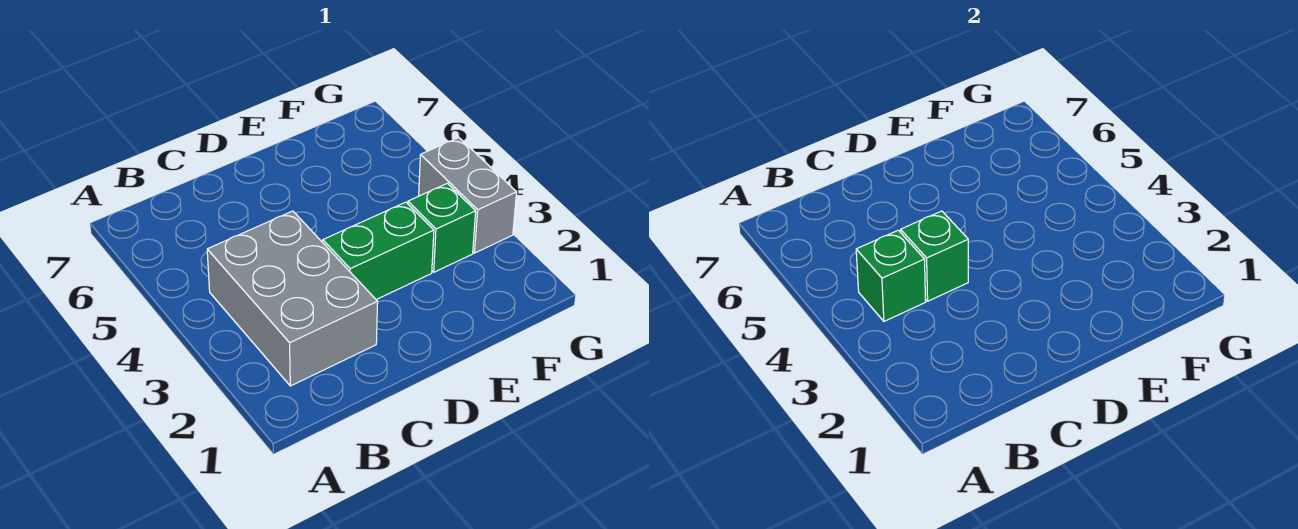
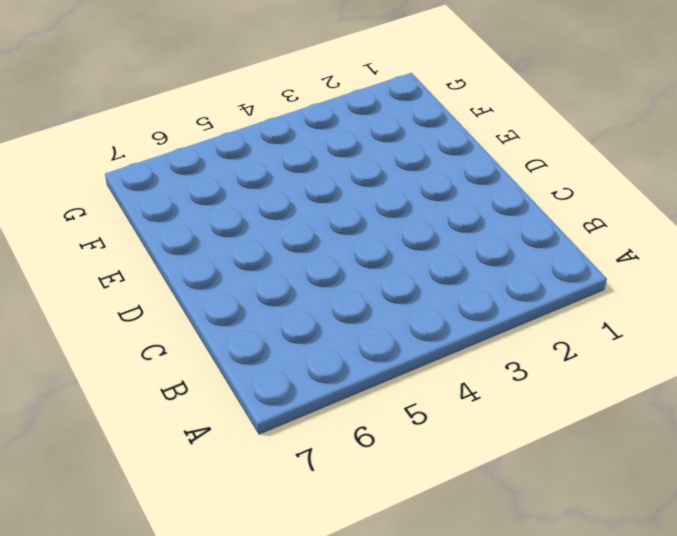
none -> grey brick B2:C4 level 1
none -> green brick D3:E3 level 1

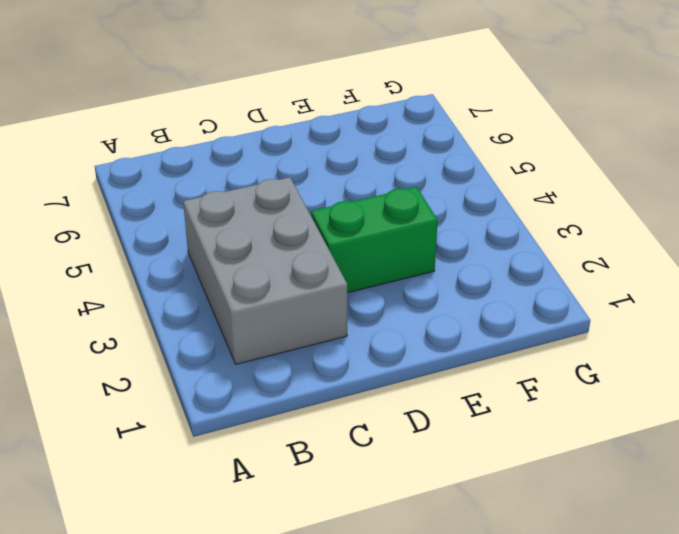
none -> green brick F3 level 1
none -> grey brick G3:G4 level 1

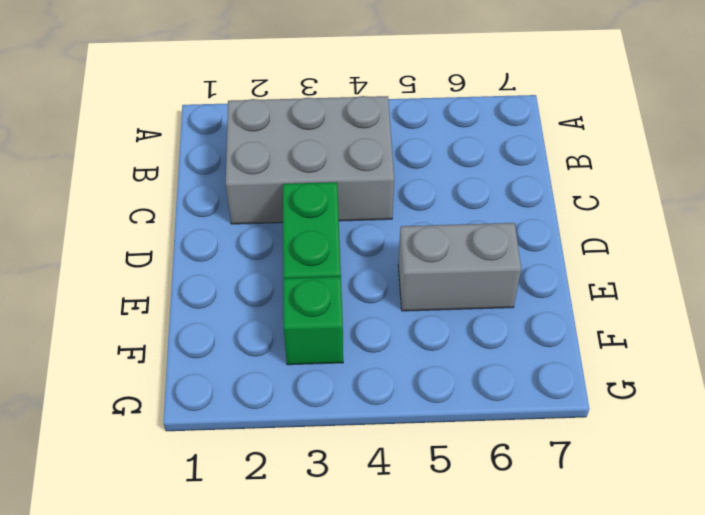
grey brick E5:E6 level 1 -> grey brick G3:G4 level 1
none -> green brick B4 level 2
none -> green brick C4 level 2

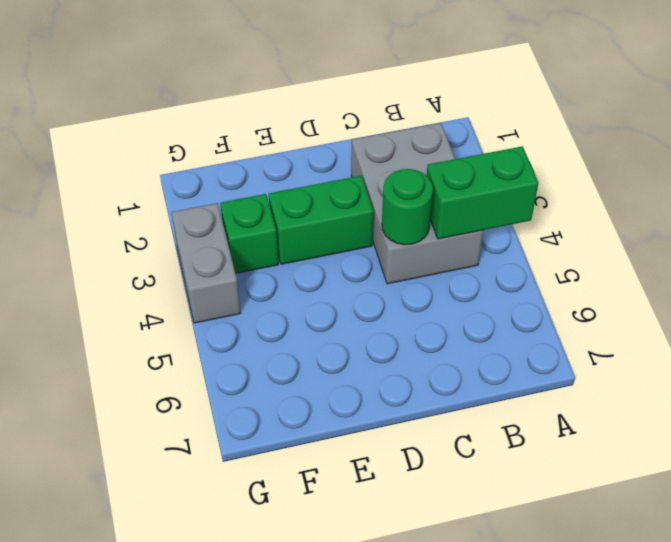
green brick A4:B4 level 2 -> green brick B4 level 2
green round brick C4 level 2 -> green brick C4 level 2

